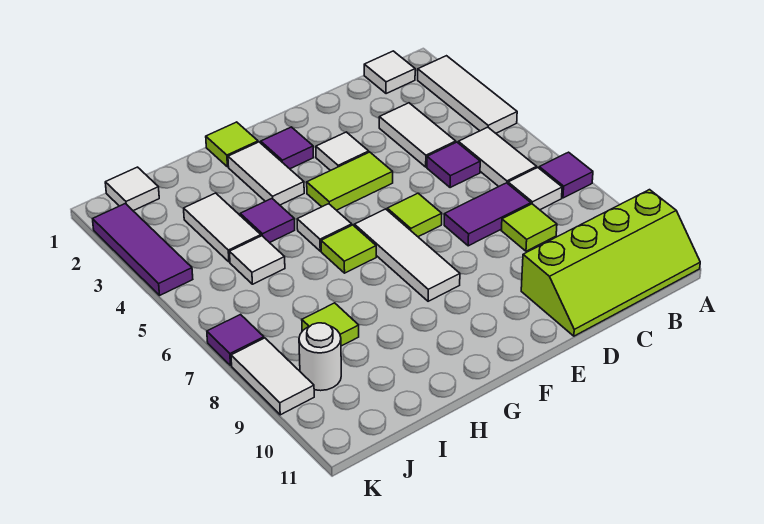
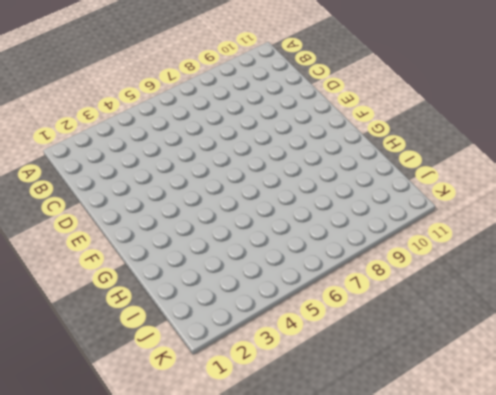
none -> white tile A2:A4 level 1
none -> purple tile A7 level 1
none -> lime slope A10:D11 level 1 top 10

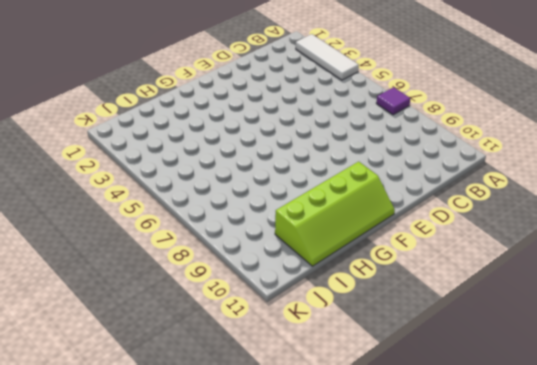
lime slope F10:I11 level 1 top 10 -> lime slope A10:D11 level 1 top 10
none -> white tile B1 level 1
none -> white tile B5:B6 level 1
none -> white tile B7 level 1

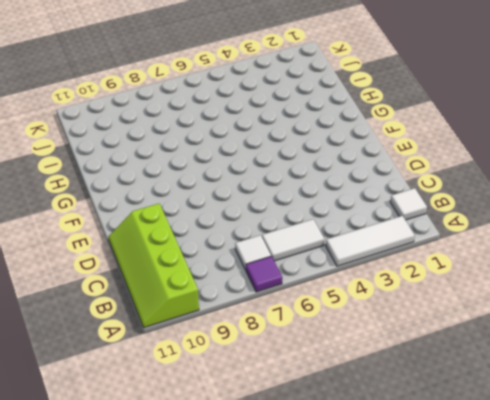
none -> white tile C3:C4 level 1
none -> purple tile C5 level 1
none -> purple tile C7:D7 level 1

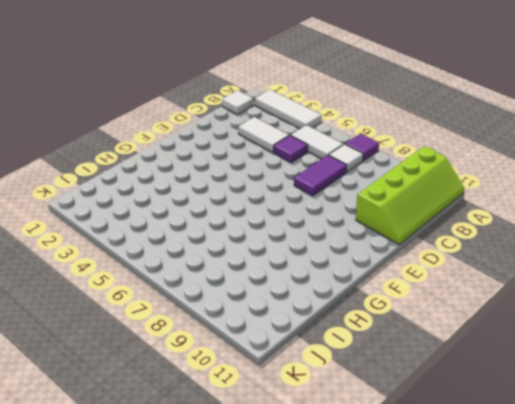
none -> lime tile C8 level 1
none -> white tile E3 level 1
none -> lime tile E4:F4 level 1

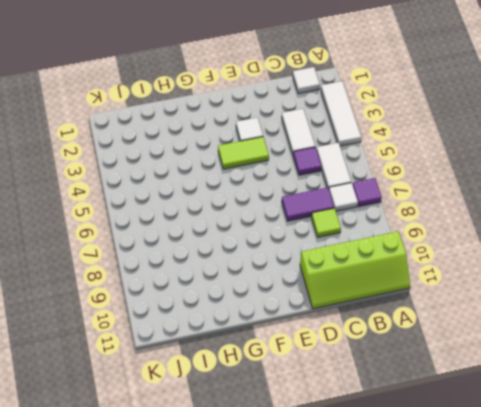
none -> lime tile E6 level 1
none -> purple tile F2 level 1
none -> white tile F6:F8 level 1

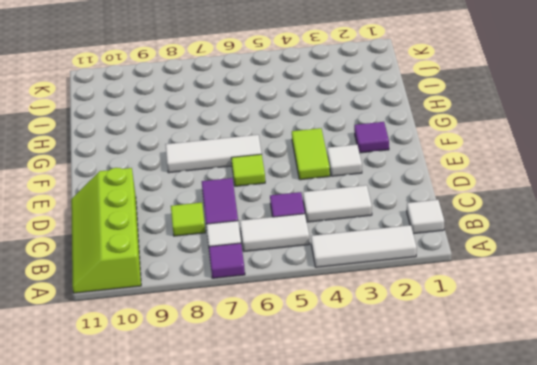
none -> lime tile G1 level 1
none -> white tile G2:G3 level 1
none -> white tile G5 level 1

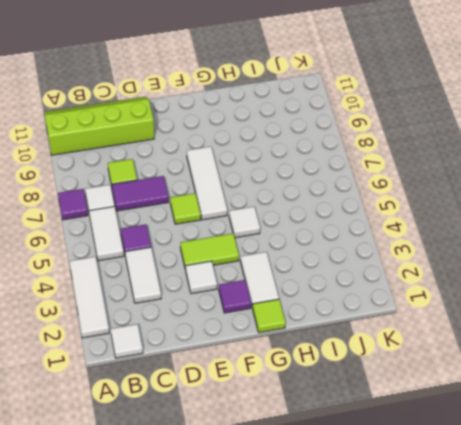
none -> lime tile G6 level 1
none -> purple tile H4 level 1
none -> white tile I3:I4 level 1

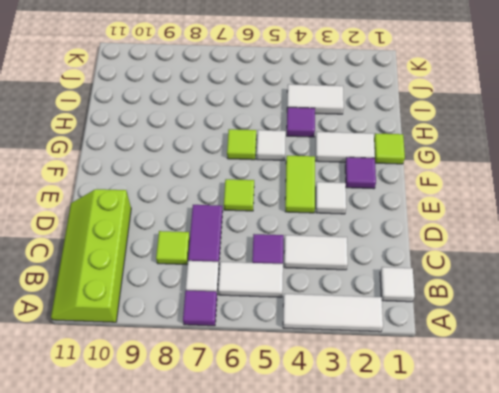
none -> white tile F6:F8 level 1
none -> white tile I5 level 1
none -> lime tile I8 level 1

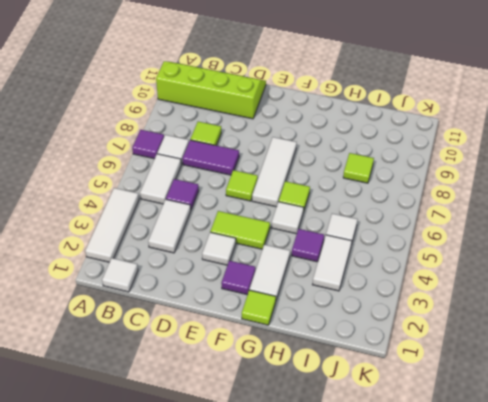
none -> white tile J1 level 1
none -> white round brick J9 level 1
none -> purple tile K2:K4 level 1

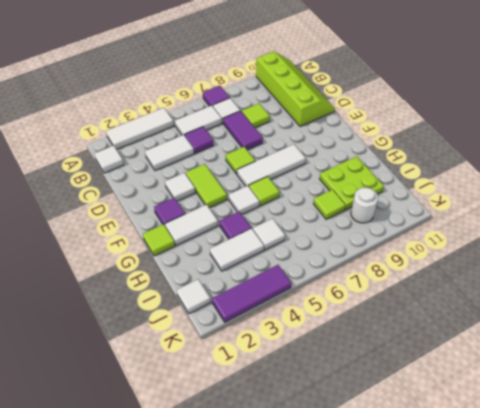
lime plate H9:I10 level 1 -> none
none -> purple tile K7 level 1
none -> white tile K8:K9 level 1

